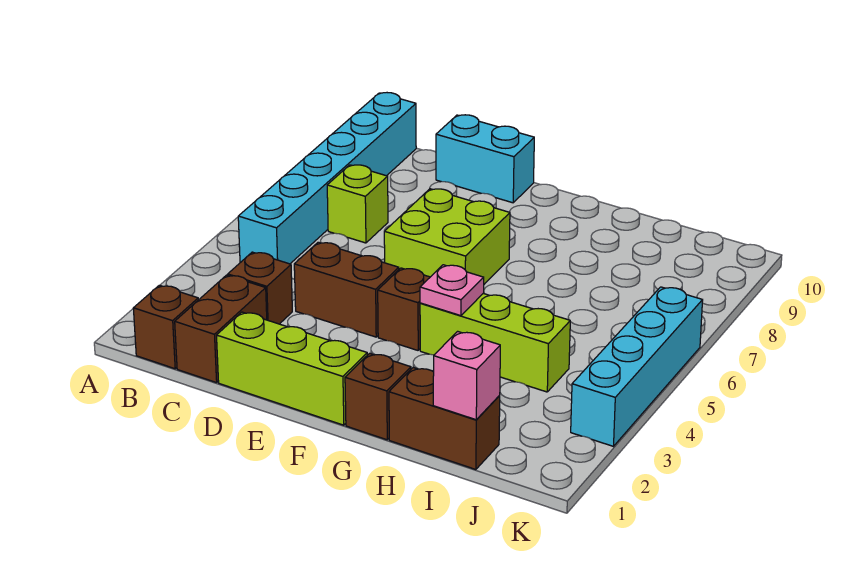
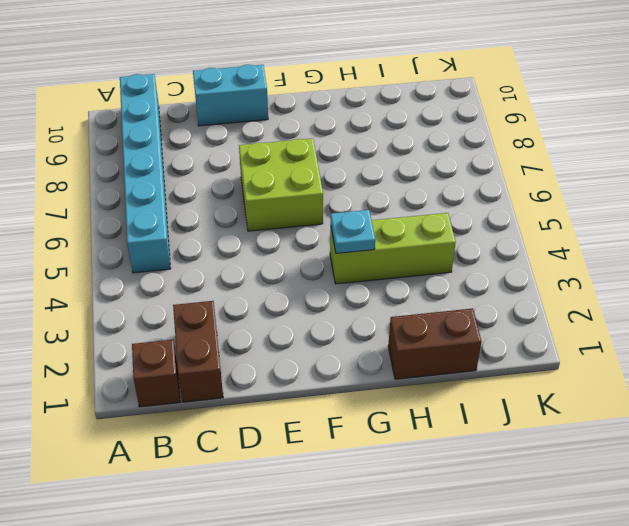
cyan plate G4 level 2 -> pink plate G4 level 2
none -> brown brick C3 level 1
none -> lime brick C7 level 1
none -> lime brick D1:F1 level 1

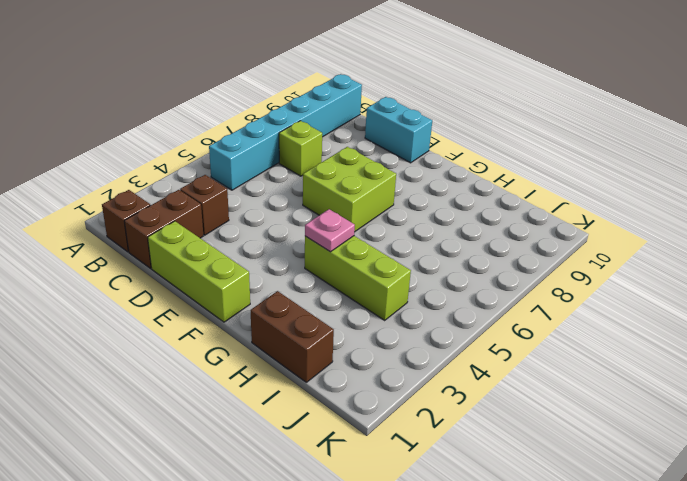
none -> brown brick D4:E4 level 1
none -> brown brick F4 level 1
none -> brown brick G1 level 1

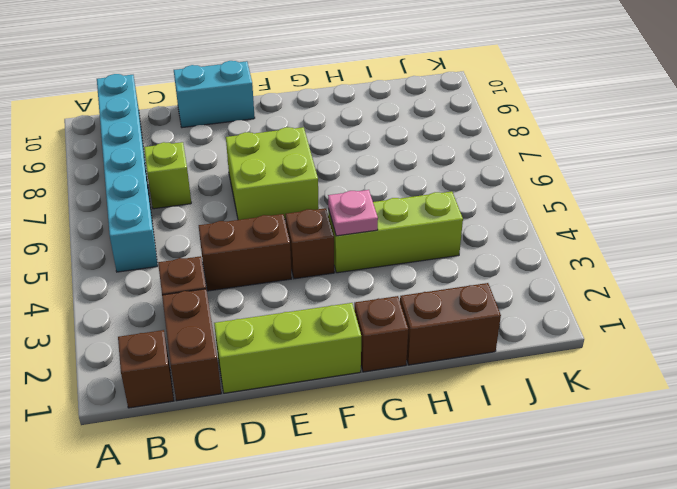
none -> cyan brick K3:K6 level 1
none -> pink brick I1 level 2

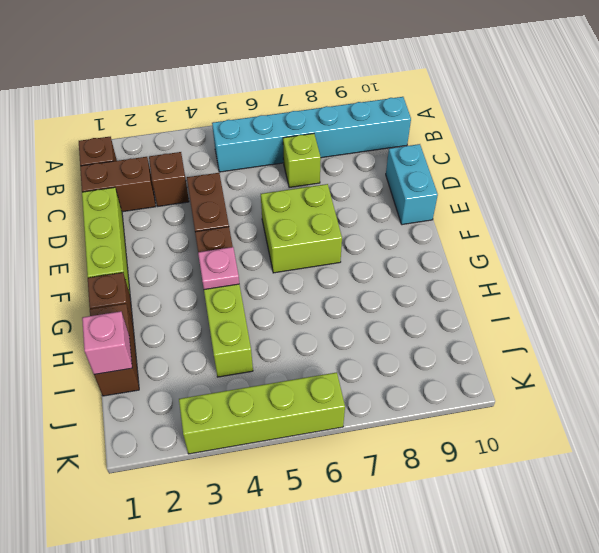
lime brick K3:K6 level 1 -> cyan brick K3:K6 level 1

